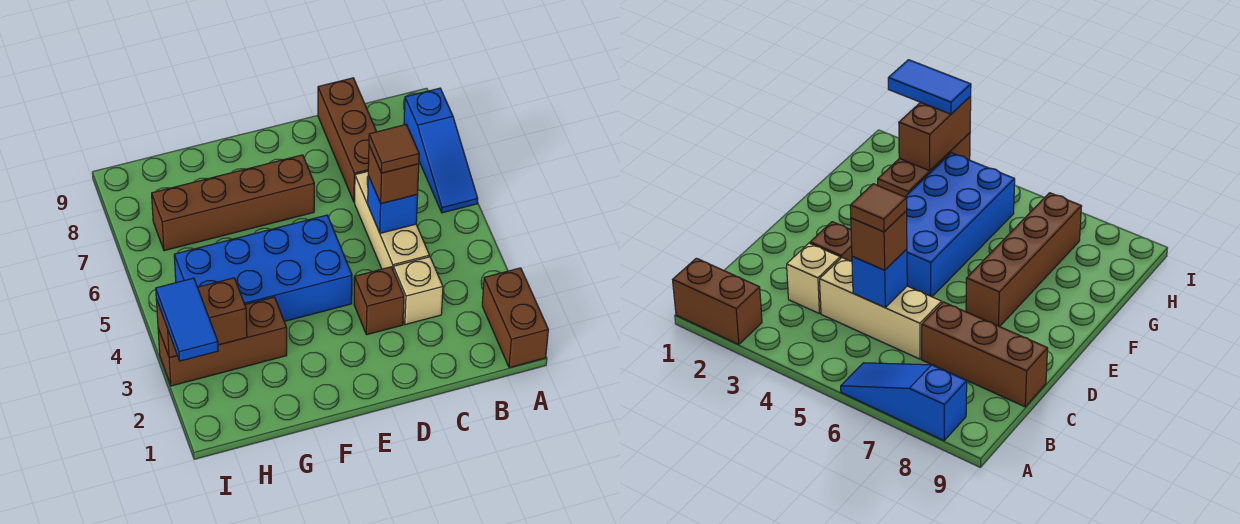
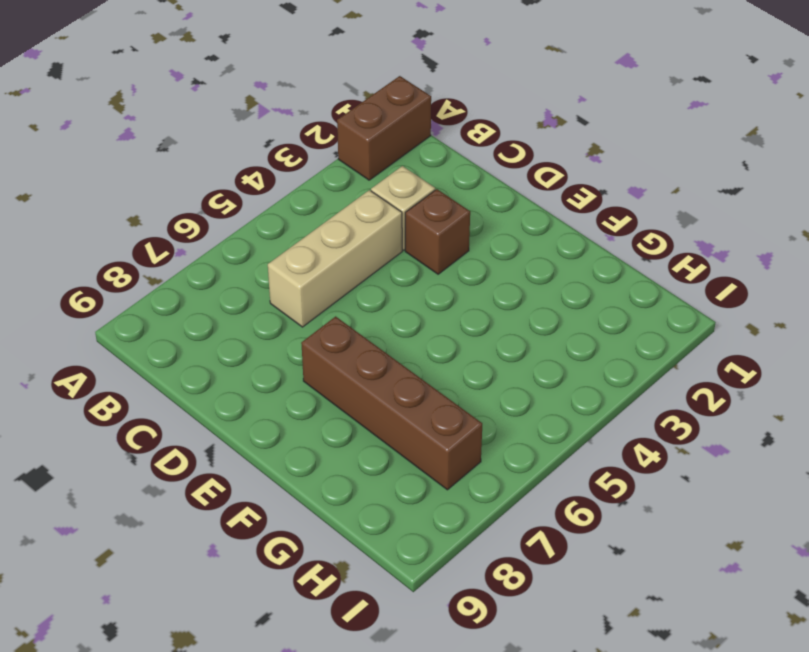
none -> blue slope A6:A8 level 1 top 8
none -> brown brick C7:C9 level 1
none -> blue brick E4:H5 level 1

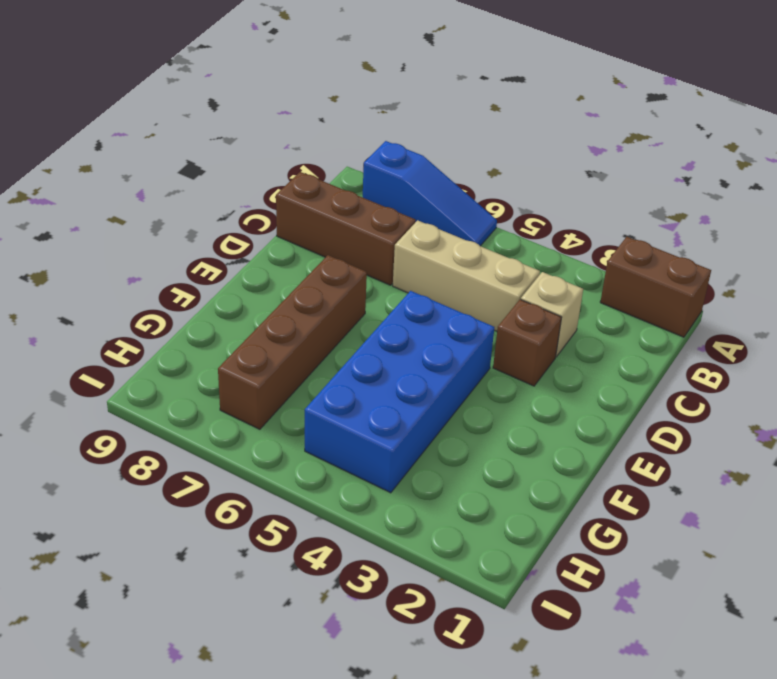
none -> brown brick G3:I3 level 1
none -> blue brick C5 level 2
none -> brown brick H3:I3 level 2

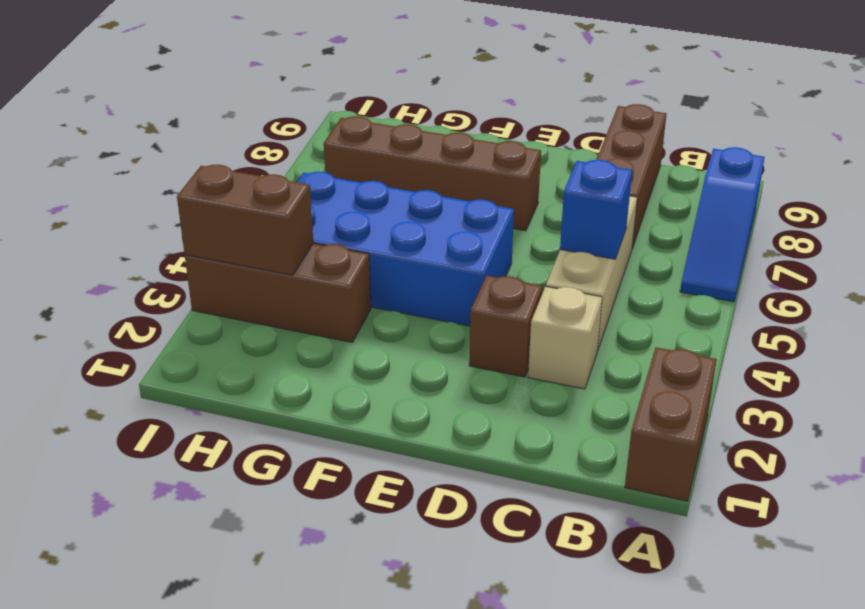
none -> brown brick C5 level 3
none -> blue tile I2:I3 level 3
none -> brown tile C5 level 4

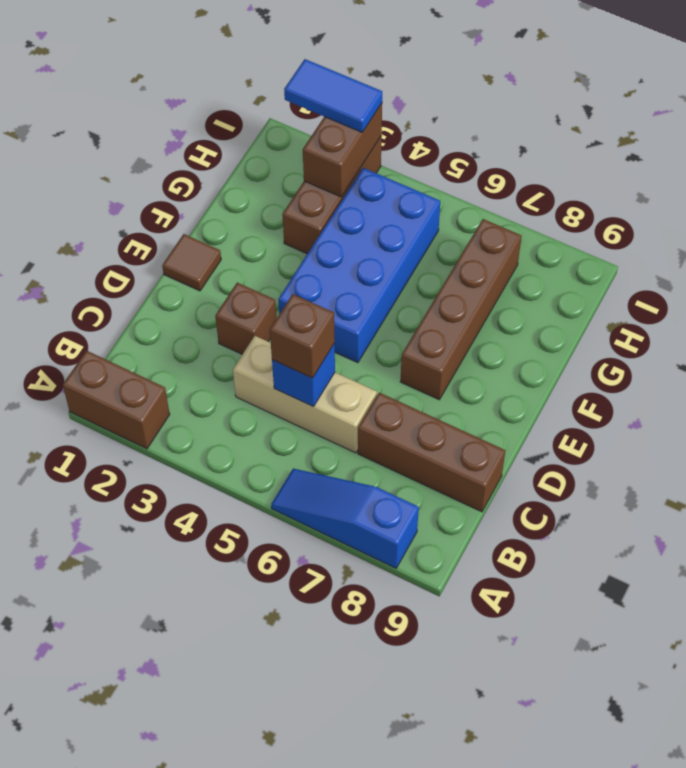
brown tile E1 level 1 -> brown tile C5 level 4
none -> tan brick C3 level 1

